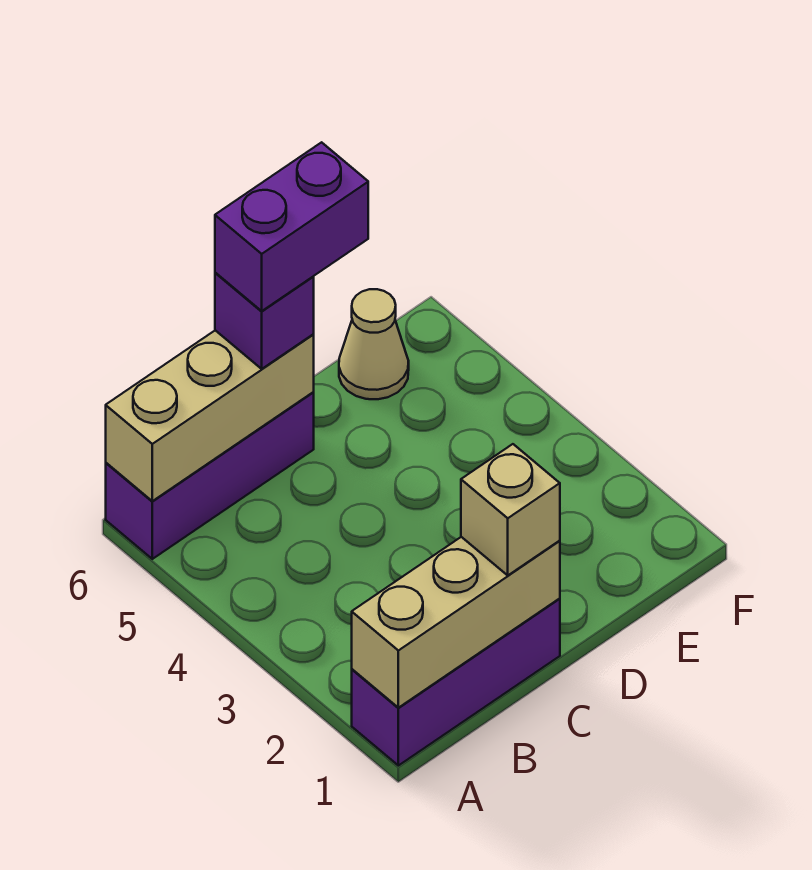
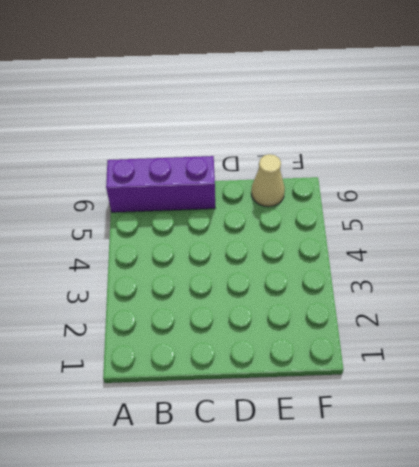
none -> purple brick A1:C1 level 1
none -> tan brick A1:C1 level 2

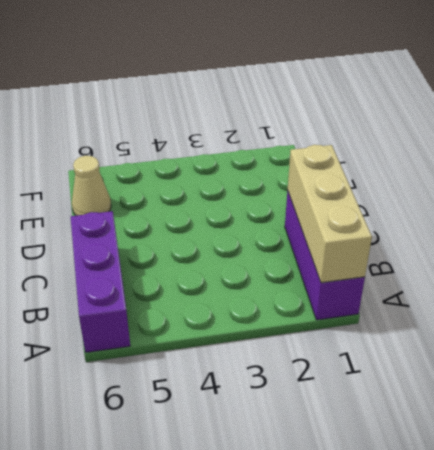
none -> tan brick A6:C6 level 2
none -> tan brick C1 level 3

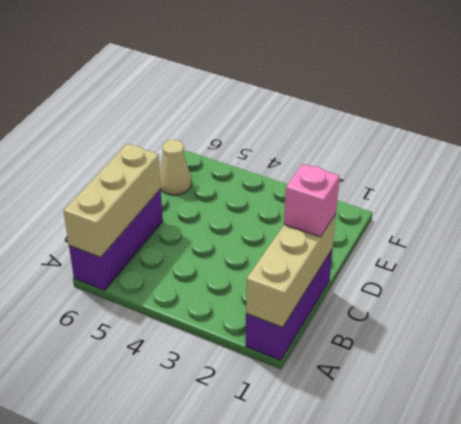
pink brick C1 level 3 -> tan brick C1 level 3
none -> purple brick C6 level 3
none -> purple brick C6:D6 level 4

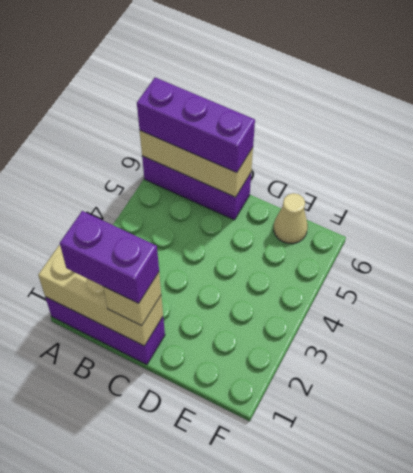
purple brick A6:C6 level 3 -> purple brick C6 level 3
purple brick B1:C1 level 4 -> purple brick C6:D6 level 4

